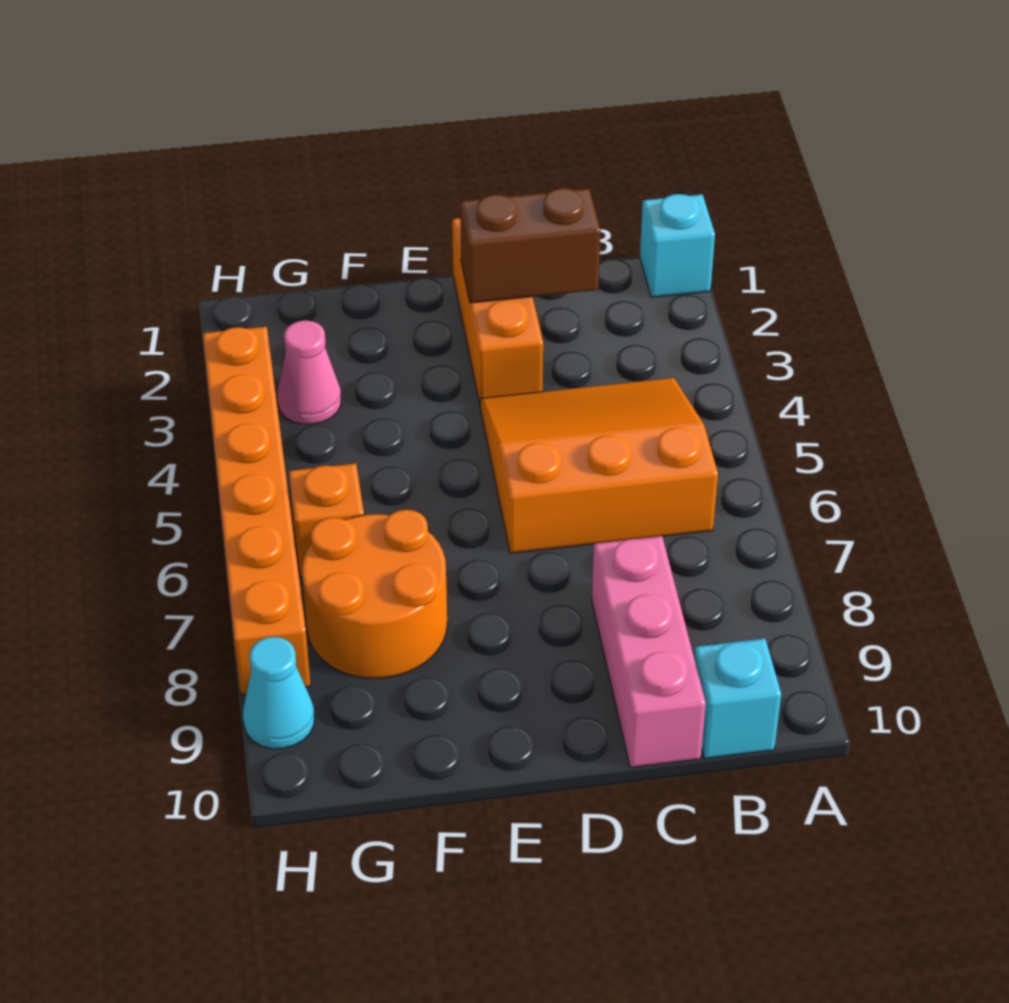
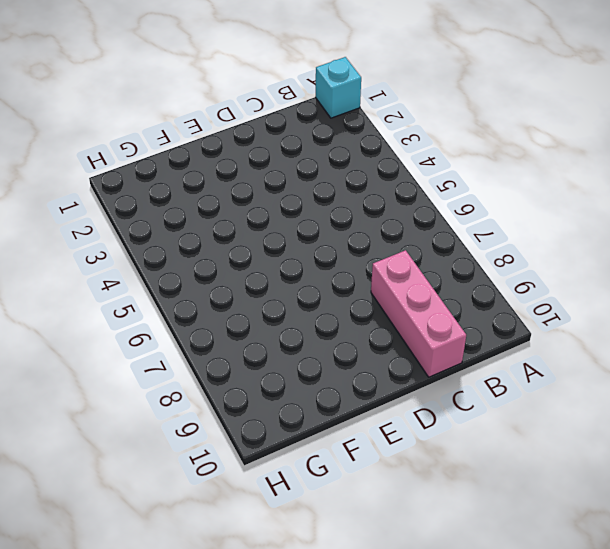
none -> orange slope B4:D6 level 1 top 6
none -> cyan brick B10 level 1

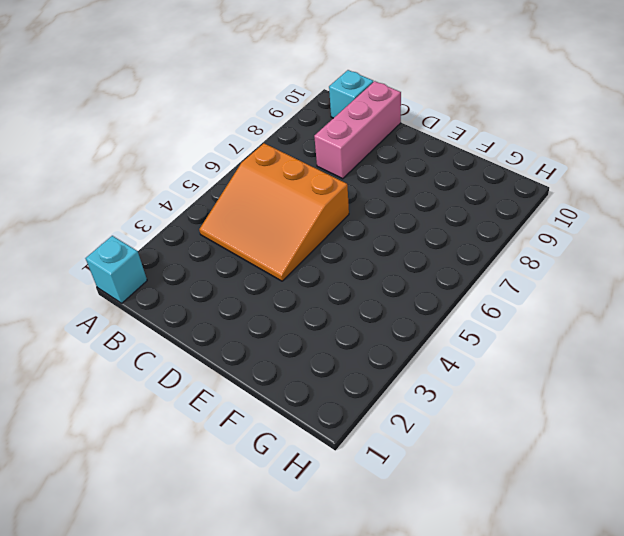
none -> orange brick D1:D3 level 1
none -> orange round brick F7:G8 level 1

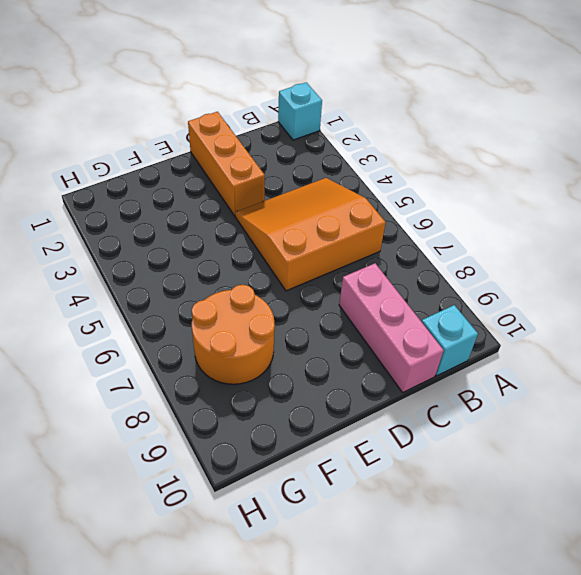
none -> pink cone G3 level 1
none -> orange brick G6 level 1

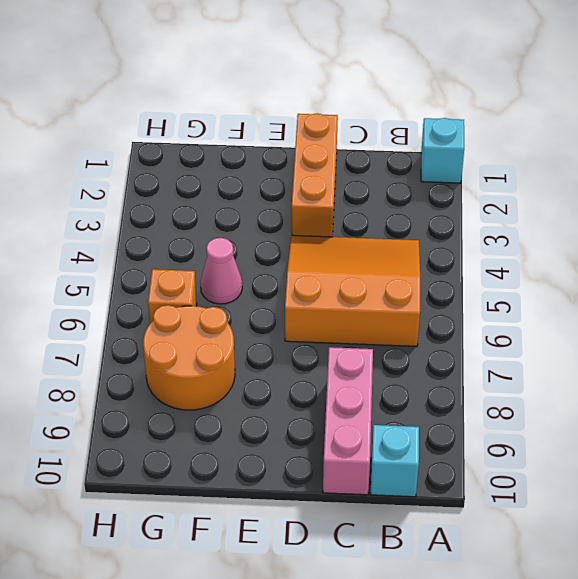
pink cone F5 level 1 -> pink cone G3 level 1
none -> orange brick H3:H8 level 1
none -> cyan cone H9 level 1

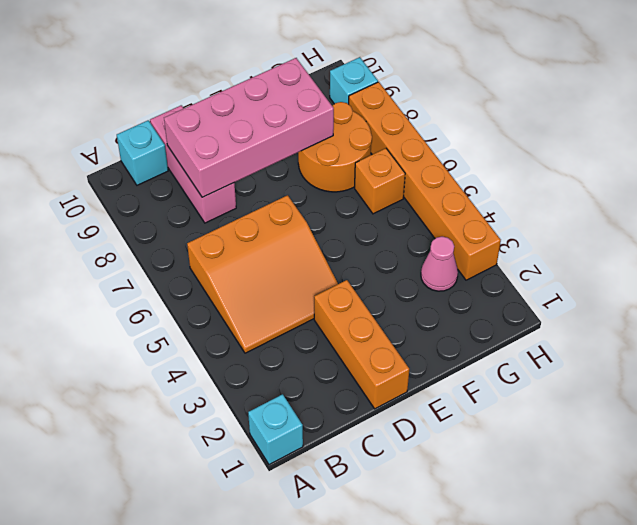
pink brick C8:F9 level 2 -> none
cyan brick H9 level 1 -> cyan cone H9 level 1
none -> brown brick C2:D2 level 2

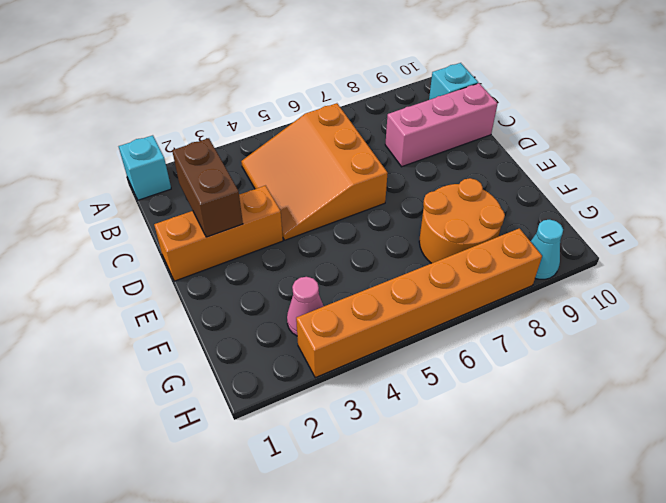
none -> orange brick G6 level 1

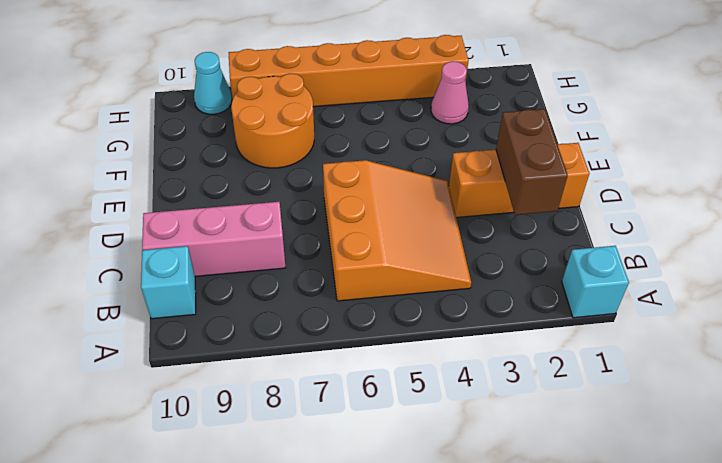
none -> orange brick G6 level 1

